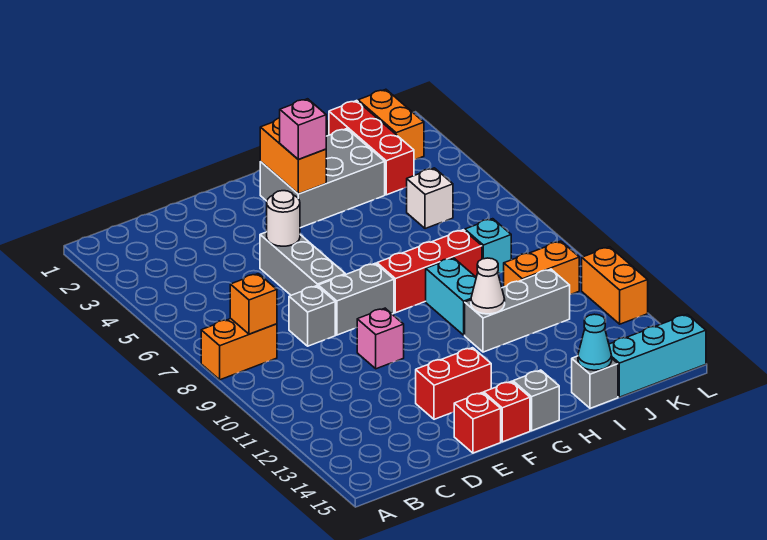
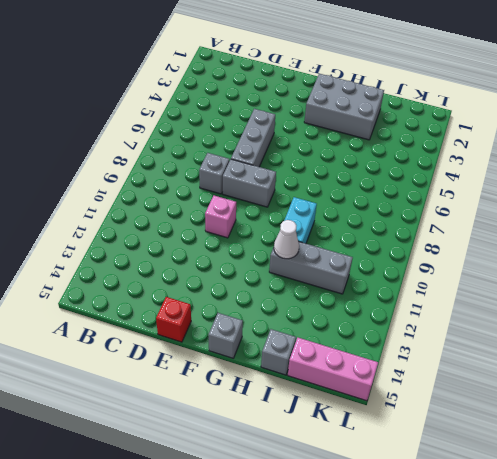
pink brick J15:L15 level 1 -> cyan brick J15:L15 level 1
none -> orange brick A8:B8 level 1
none -> red brick E13:F13 level 1
none -> red brick F15 level 1

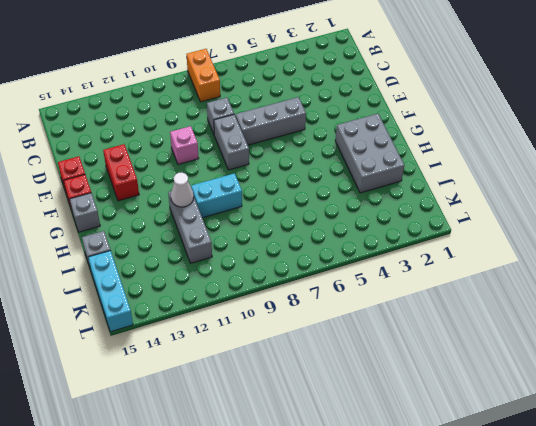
none -> red brick G8:I8 level 1
none -> red brick J1:J3 level 1
none -> white brick J5 level 1

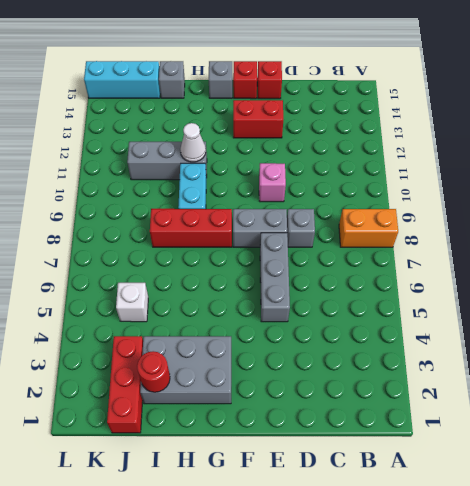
red round brick I2 level 2 -> none
none -> cyan brick J8 level 1
none -> orange brick J10:K10 level 1
none -> orange brick K1:K2 level 1

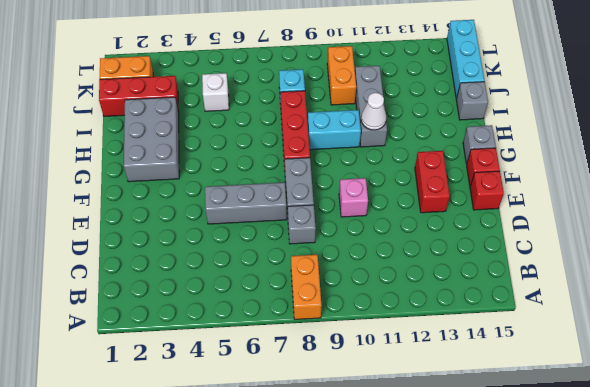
none -> orange brick L11:L12 level 1
none -> orange brick B8 level 2
none -> white round brick E5 level 2

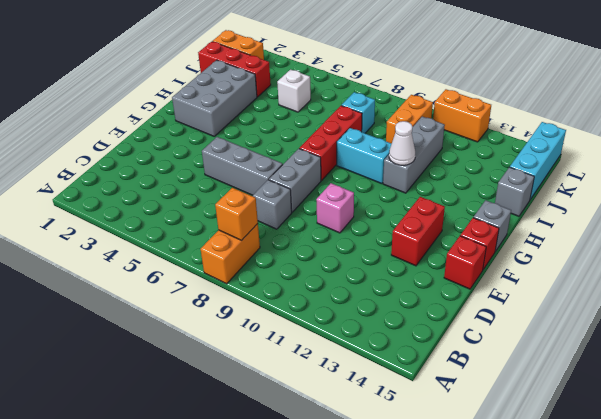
none -> white round brick E5 level 2
none -> orange brick G2:G3 level 2
none -> cyan cone I15 level 2

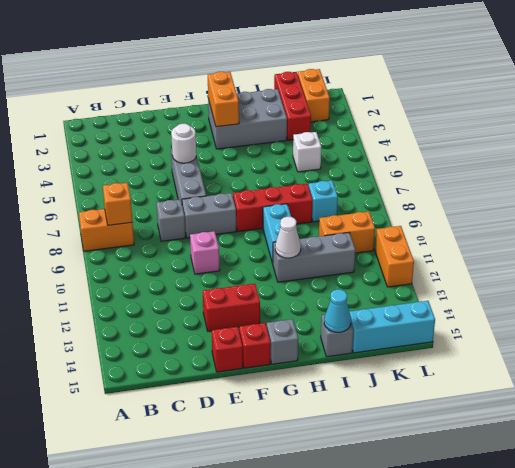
none -> pink brick G3 level 3

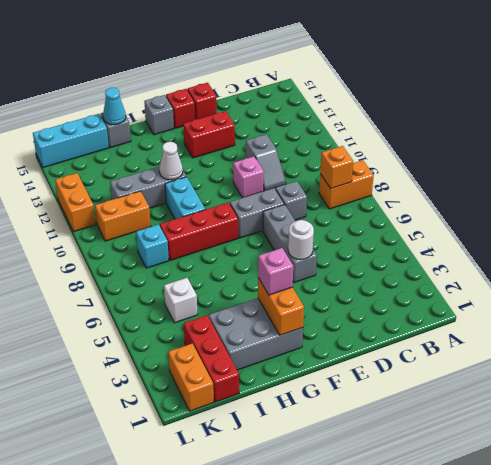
grey slope D10:D11 level 1 top 11 -> none

